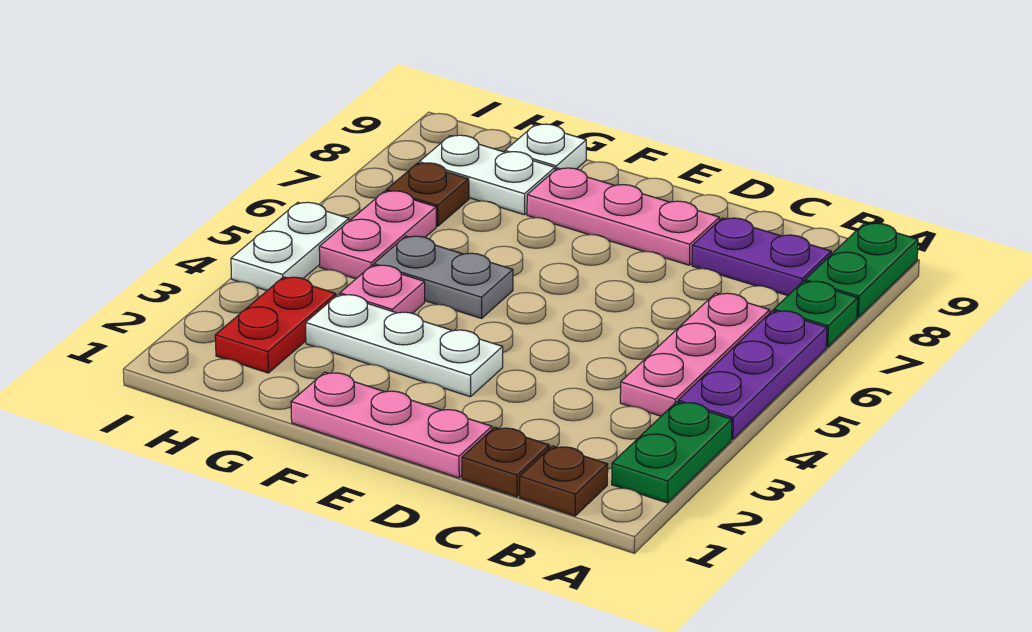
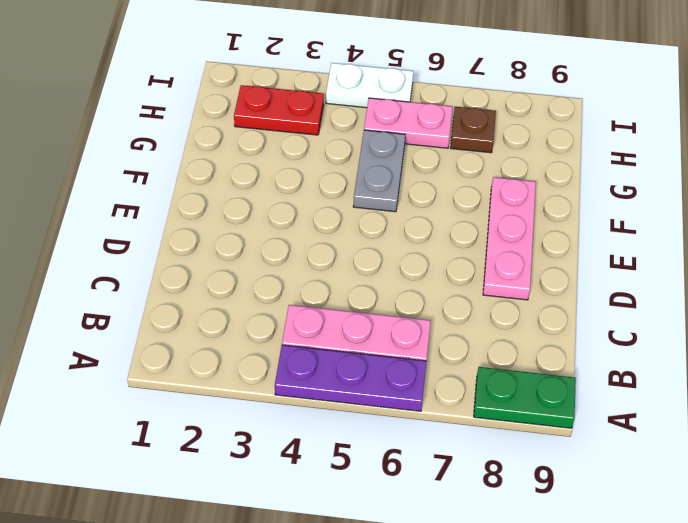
none -> green plate A2:A3 level 1
none -> green plate A7 level 1
none -> brown plate B1 level 1

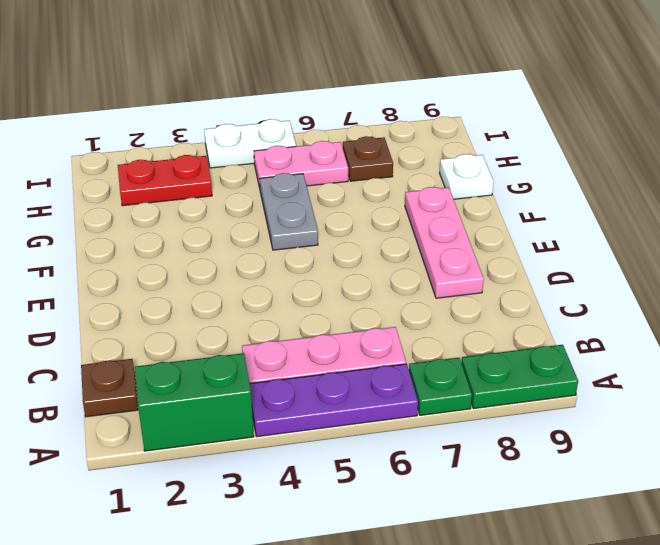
green brick A2:A3 level 1 -> green plate A2:A3 level 1
none -> purple plate B8:C8 level 1
none -> brown plate C1 level 1
none -> pink plate D1:F1 level 1

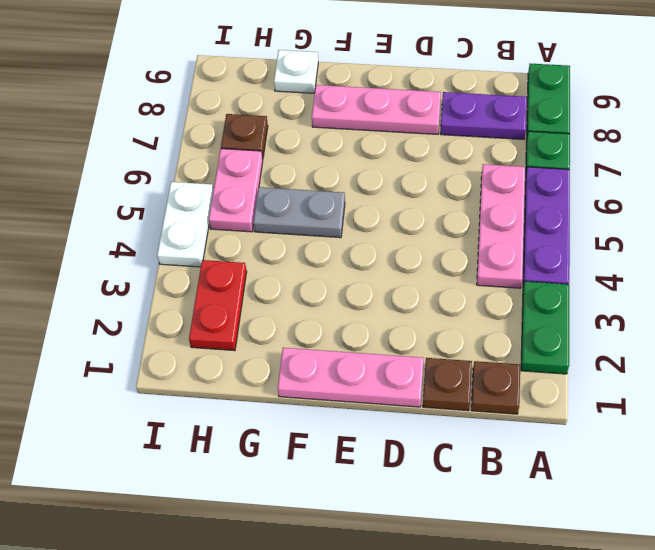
none -> white plate E3:G3 level 1
none -> pink plate G4 level 1
none -> white plate G8:H8 level 1

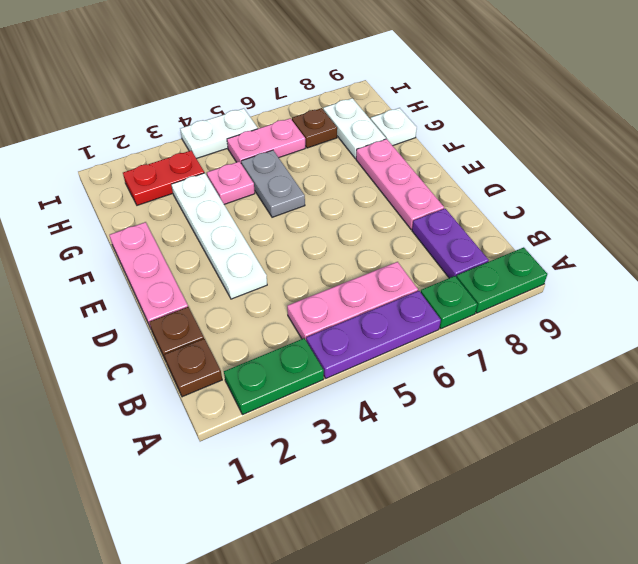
white plate D3:G3 level 1 -> white plate E3:G3 level 1

